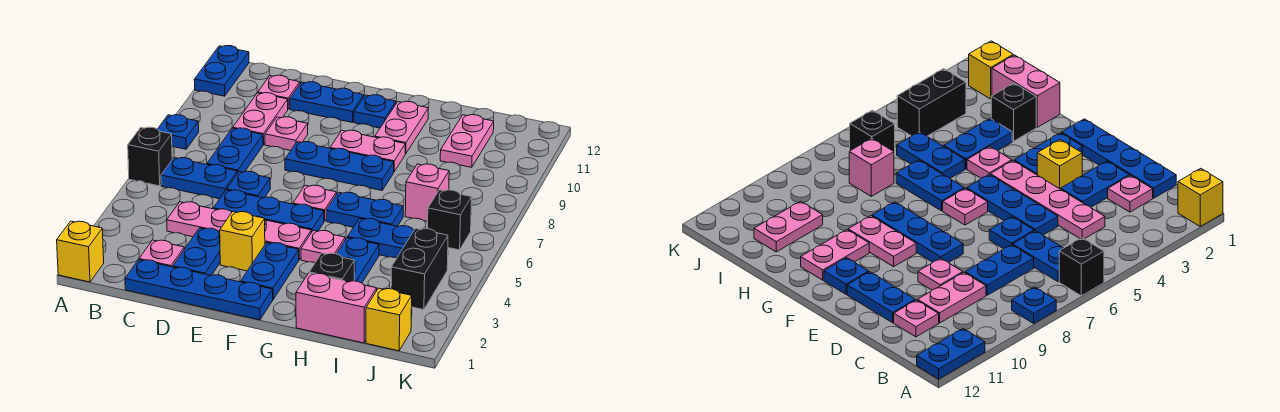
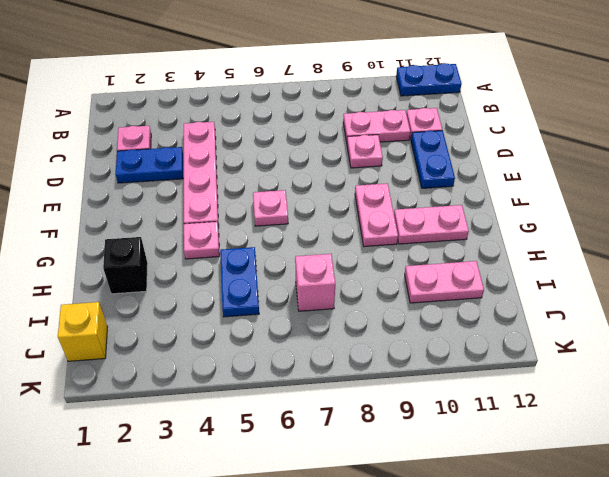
none -> yellow brick A1 level 1
none -> black brick A6 level 1
none -> blue plate A8 level 1
none -> blue plate B6:C6 level 1

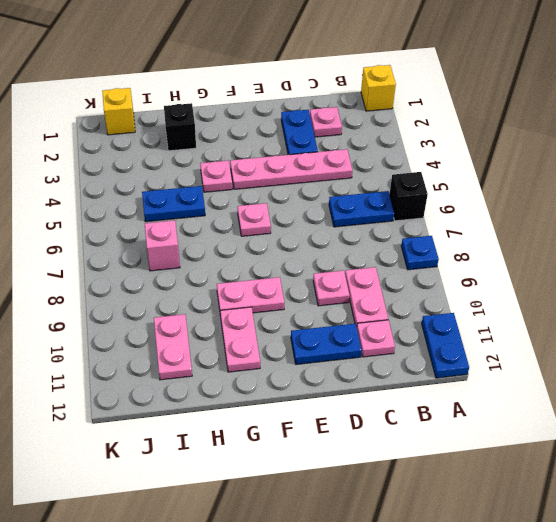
none -> blue plate C1:F1 level 1
none -> blue plate C7:C8 level 1
none -> blue plate D5:F5 level 1
none -> blue plate D6 level 1

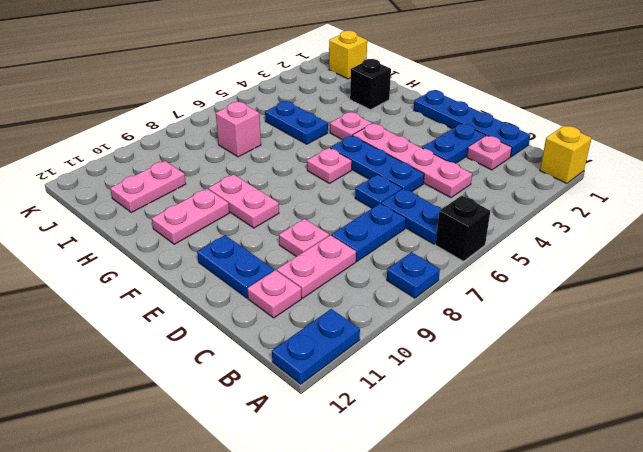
none -> yellow brick E3 level 1
none -> blue plate E8:G8 level 1
none -> blue plate F2:F3 level 1
none -> blue plate F11 level 1

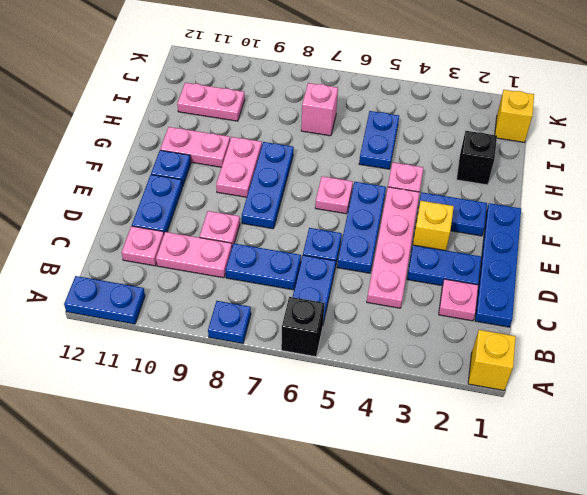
none -> blue plate G6:H6 level 1
none -> pink brick H1:I1 level 1
none -> blue plate H3:H4 level 1
none -> black brick J3:J4 level 1

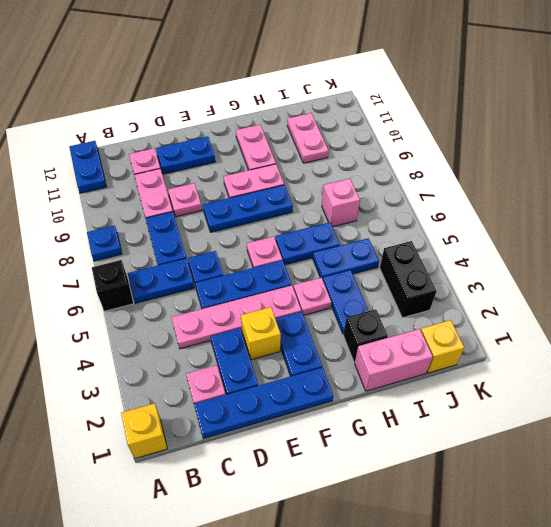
none -> blue plate F11 level 1
none -> black brick J6 level 1

